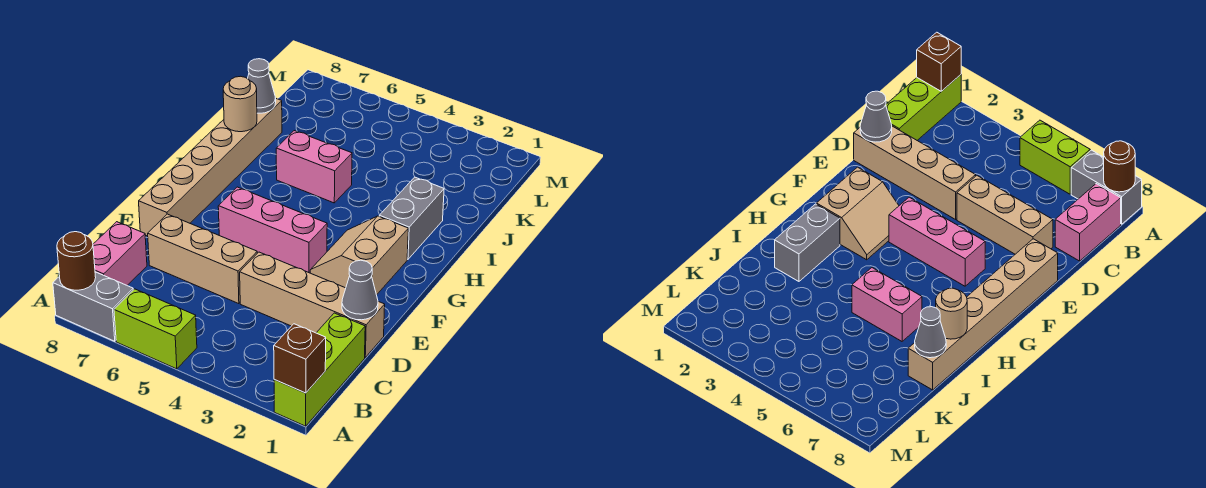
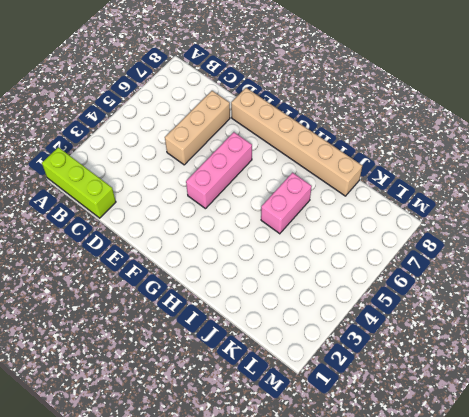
none -> lime brick A5:A6 level 1
none -> grey brick A7:A8 level 1
none -> pink brick B8:C8 level 1

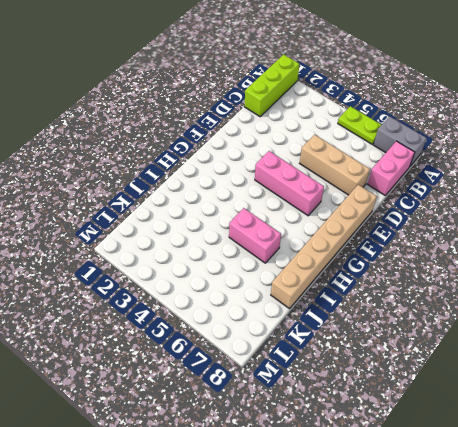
lime plate A5:A6 level 1 -> lime brick A5:A6 level 1
none -> tan brick D1:D4 level 1
none -> tan slope F2:G3 level 1 top 2
none -> grey brick H2:I2 level 1

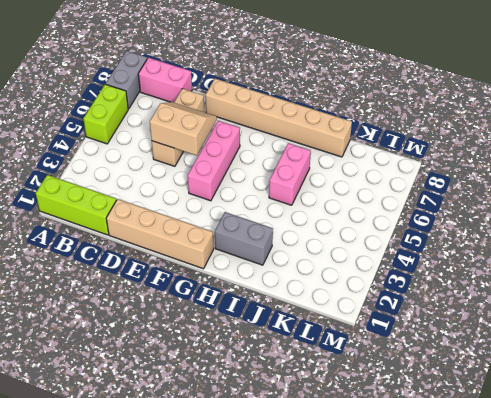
tan brick D1:G1 level 1 -> tan brick D1:D4 level 1
tan slope D5:E6 level 2 top 5 -> tan slope F2:G3 level 1 top 2
none -> brown brick A1 level 2
none -> brown round brick A8 level 2
none -> grey cone D1 level 2

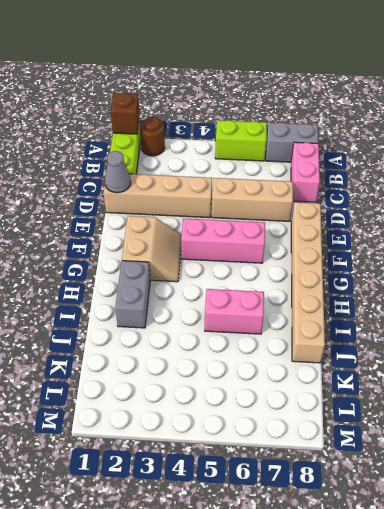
brown round brick A2 level 1 -> brown round brick A8 level 2
none -> tan round brick I8 level 2
none -> grey cone J8 level 2

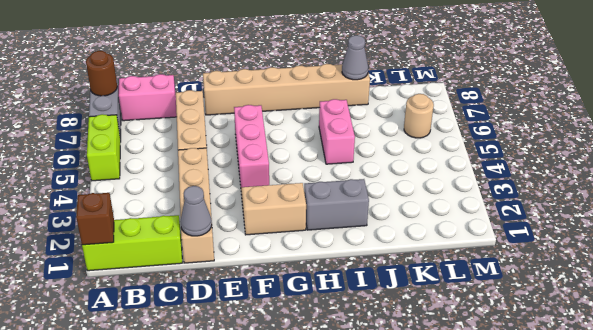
tan round brick L6 level 1 -> tan round brick I8 level 2

